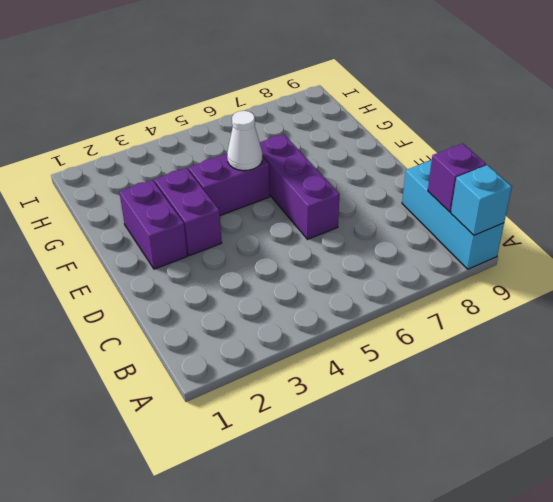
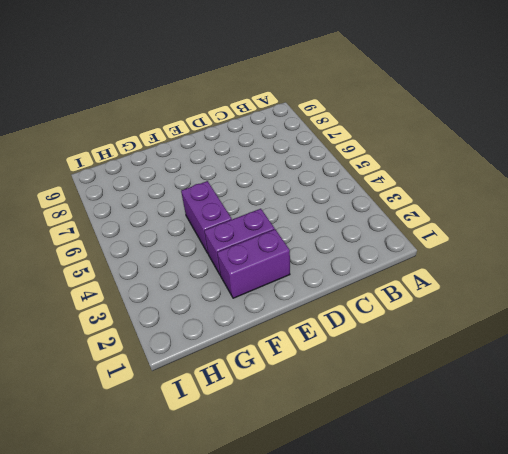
none -> cyan brick A9:C9 level 1
none -> purple brick D6:F6 level 1

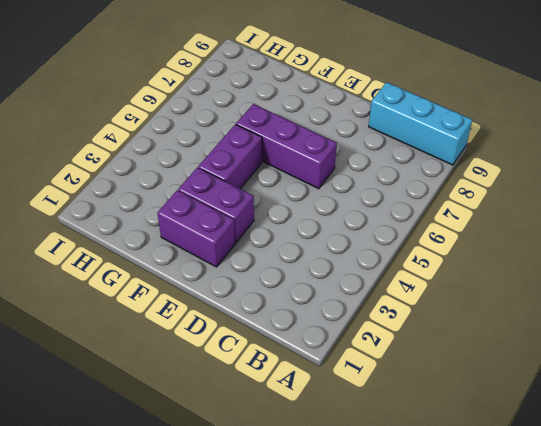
none -> cyan brick A9 level 2
none -> purple brick B9 level 2

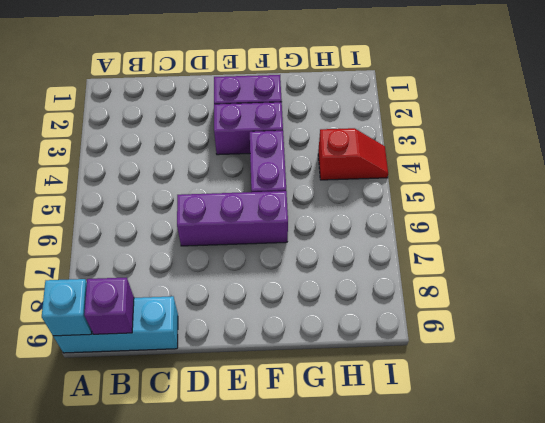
red slope H4:I4 level 1 top H -> none
none -> white cone F5 level 2

